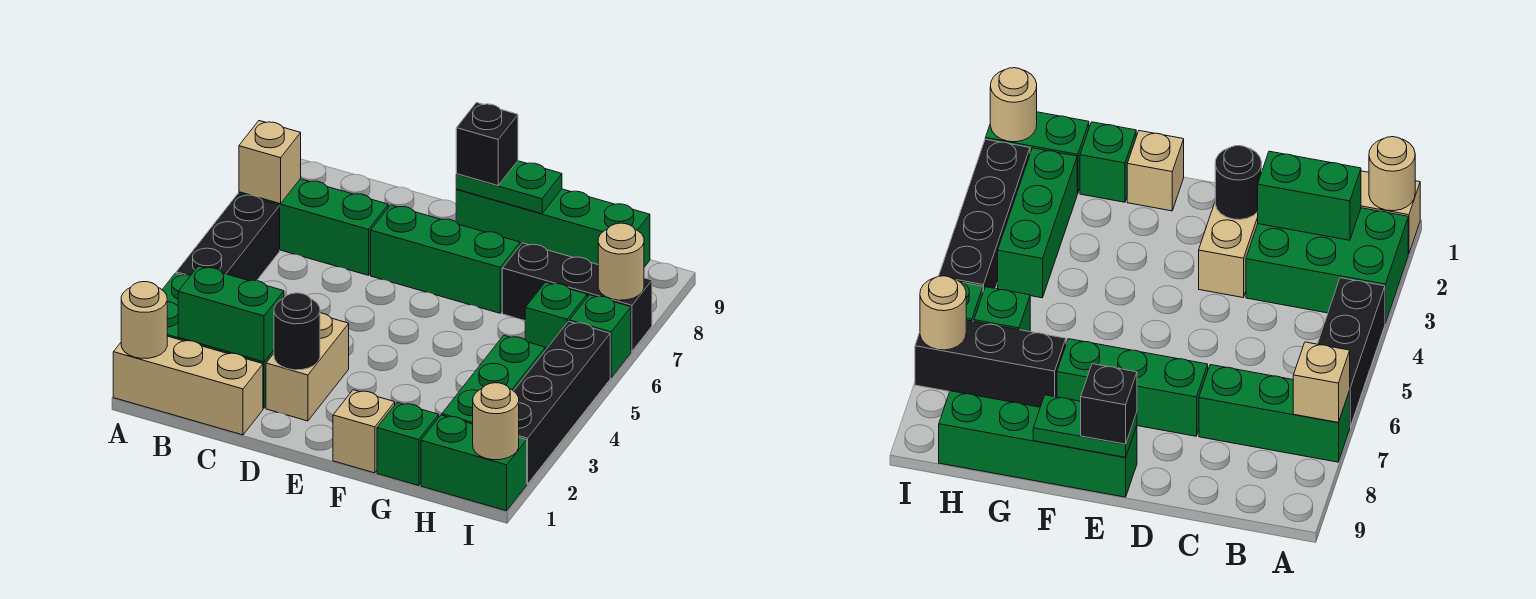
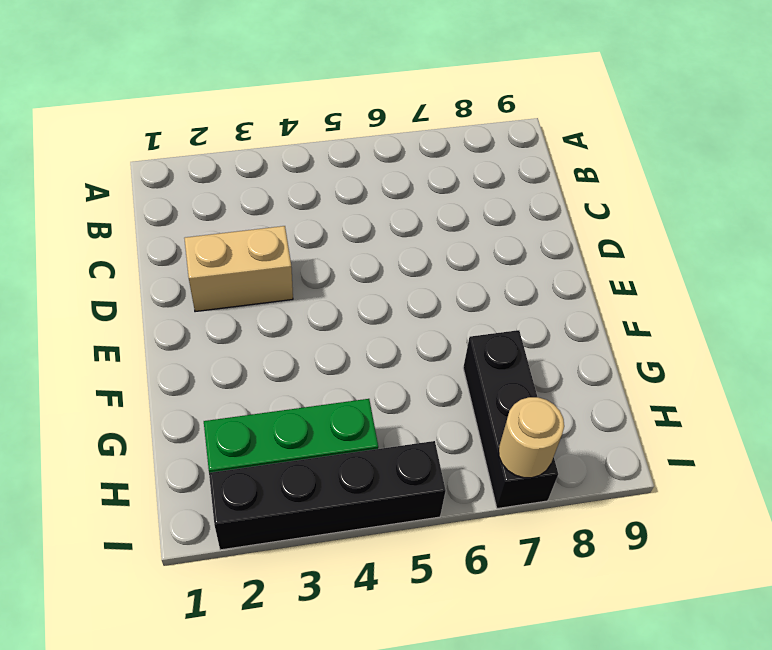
none -> tan brick A1:C1 level 1
none -> green brick A2:C3 level 1
none -> black brick A4:A6 level 1

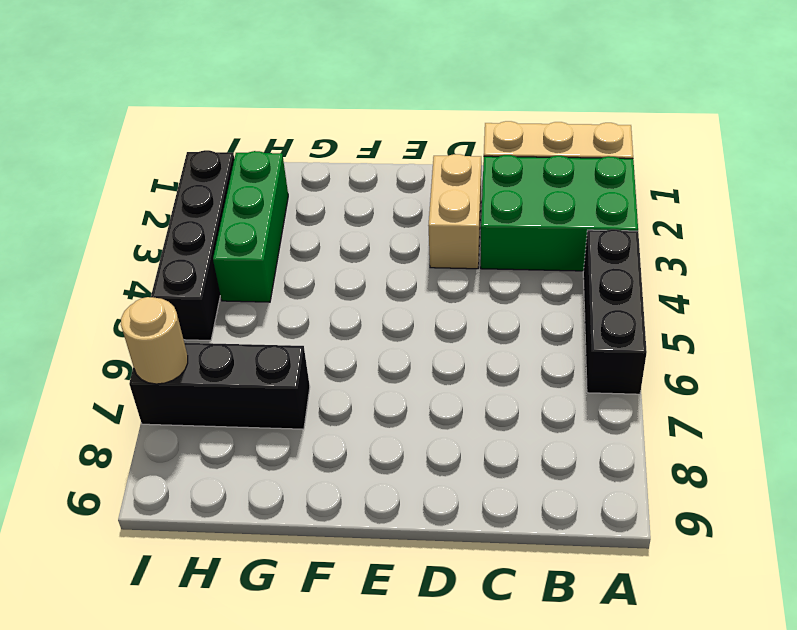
none -> green brick A7:C7 level 1
none -> green brick D7:F7 level 1
none -> green brick E9:H9 level 1

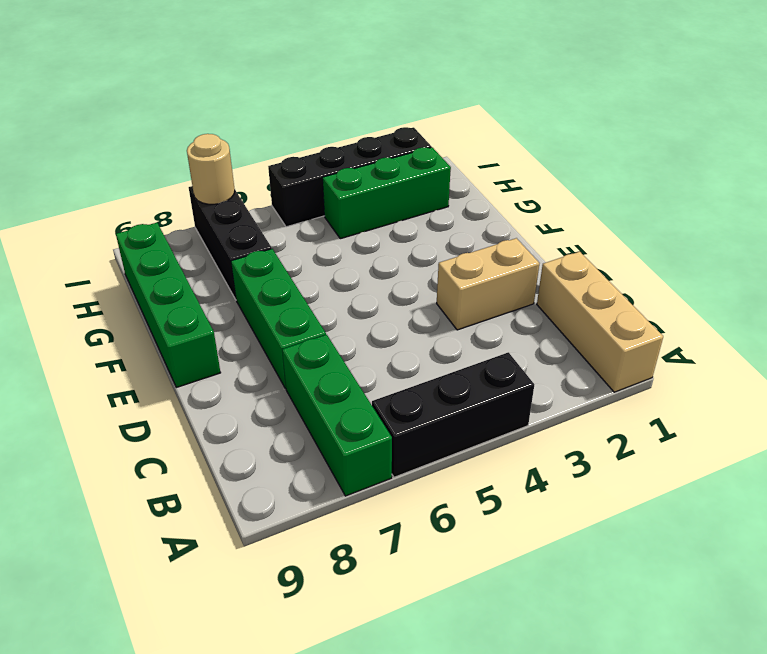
none -> green brick A2:C3 level 1
none -> tan brick F1 level 1
none -> green brick G1 level 1

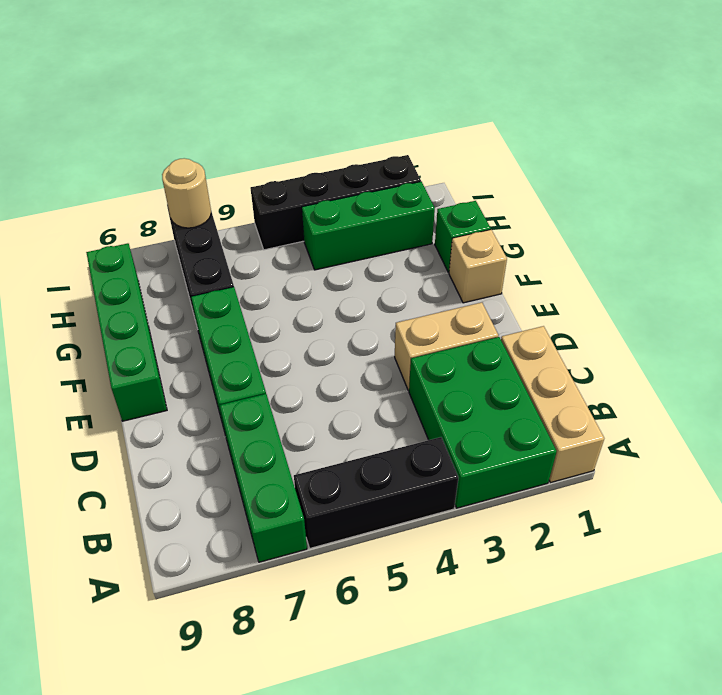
none -> green brick H1:I1 level 1
none -> green brick H6 level 1
none -> green brick I6 level 1

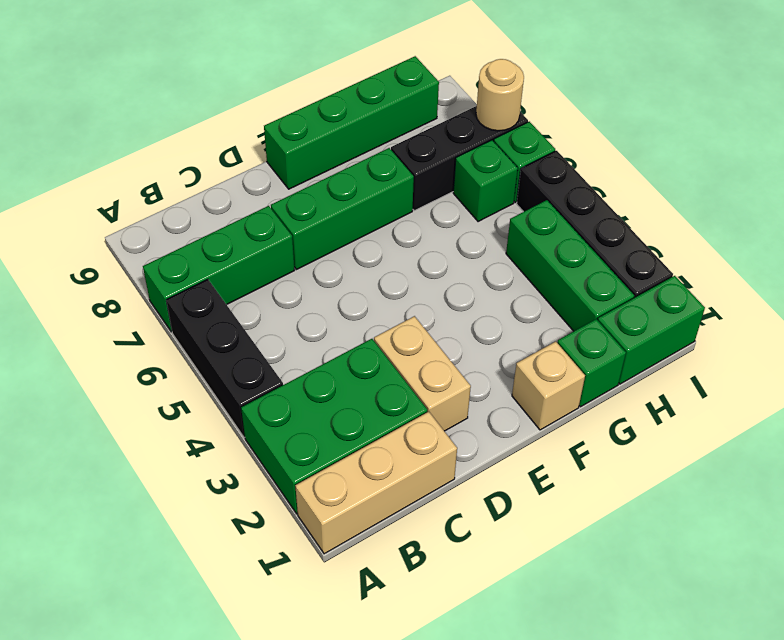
none -> tan round brick A1 level 2
none -> tan brick A7 level 2
none -> green brick B2:C2 level 2

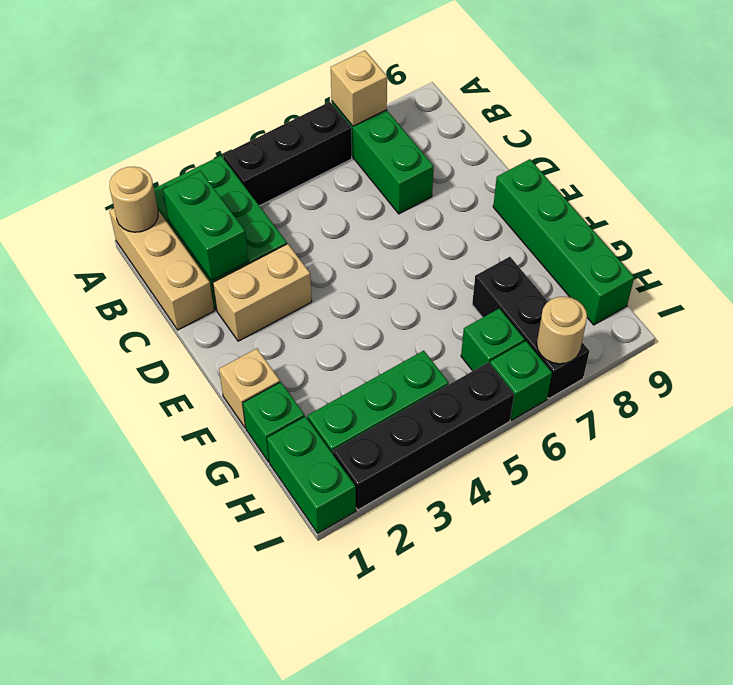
none -> green brick D7:F7 level 1
none -> black round brick D2 level 2
none -> green plate E9:F9 level 2

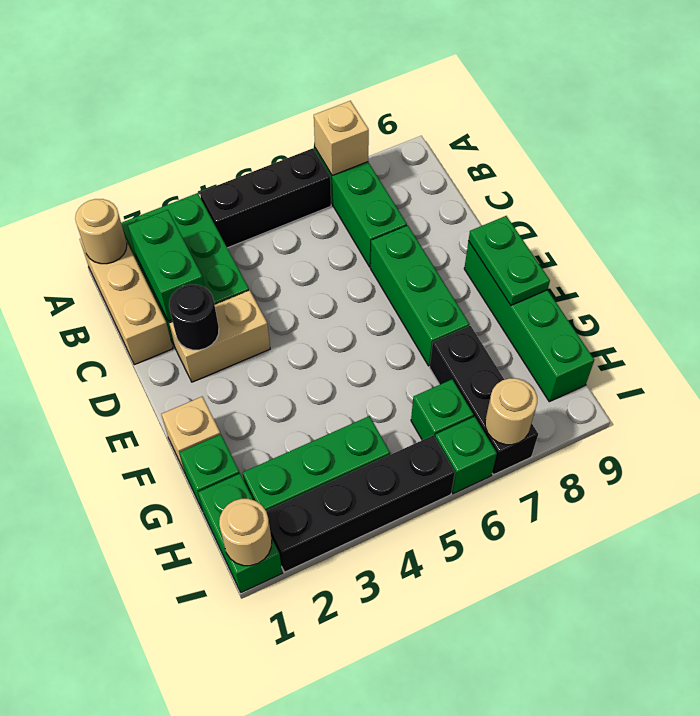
none -> black brick E9 level 3

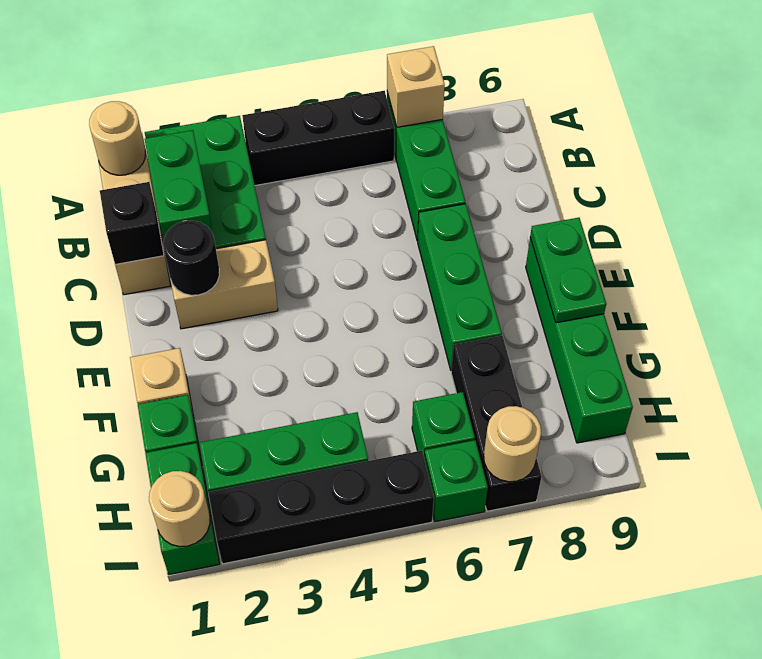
black brick C1 level 2 -> black brick E9 level 3

